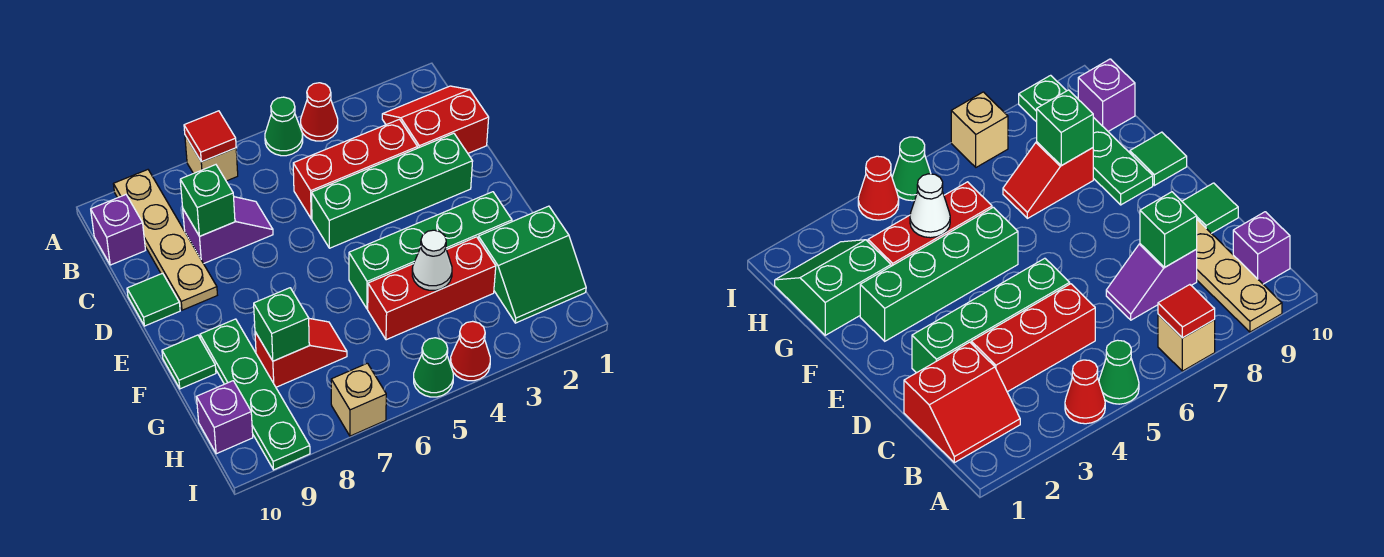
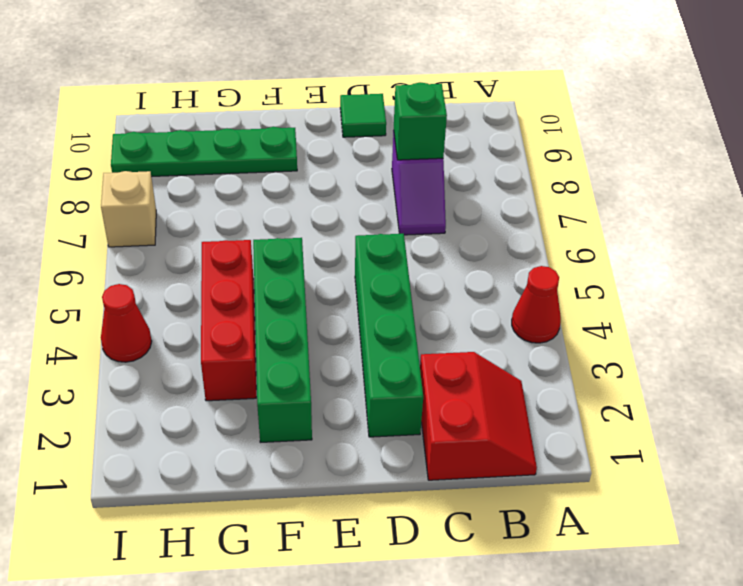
none -> green cone A5 level 1
none -> tan brick A7 level 1
none -> tan plate A9:D9 level 1

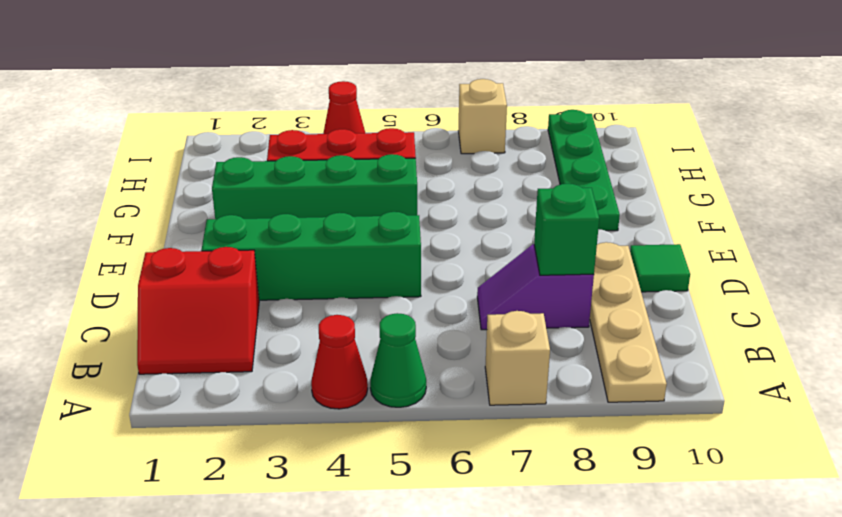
none -> purple brick B10 level 1
none -> red brick C3:C5 level 1
none -> green tile F10 level 1

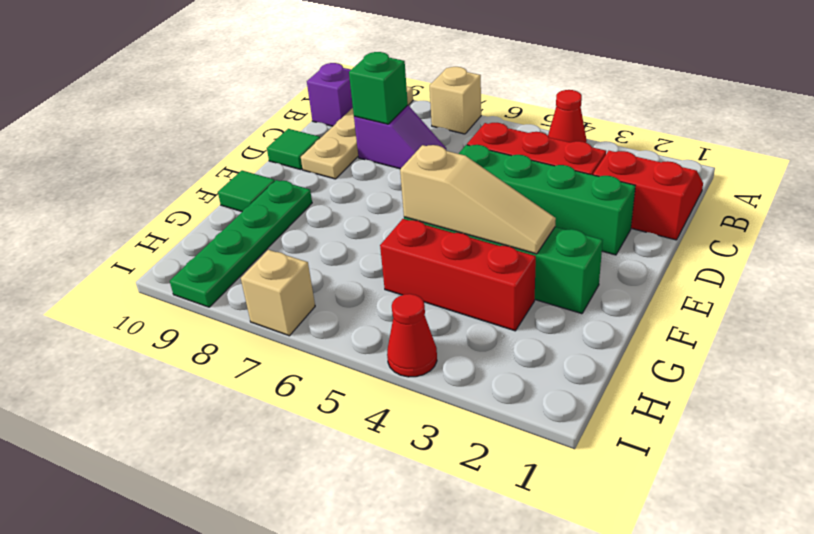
tan slope F3:F5 level 2 top 5 -> none
none -> green cone A5 level 1
none -> green slope G1:H2 level 1 top G
none -> red slope G7:G8 level 1 top 8

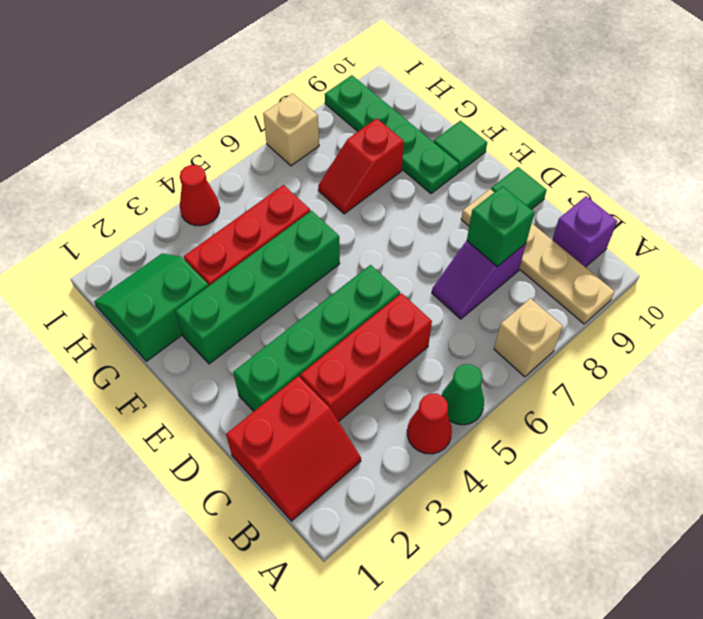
none -> purple brick H10 level 1
none -> green cone I5 level 1
none -> red tile A7 level 2

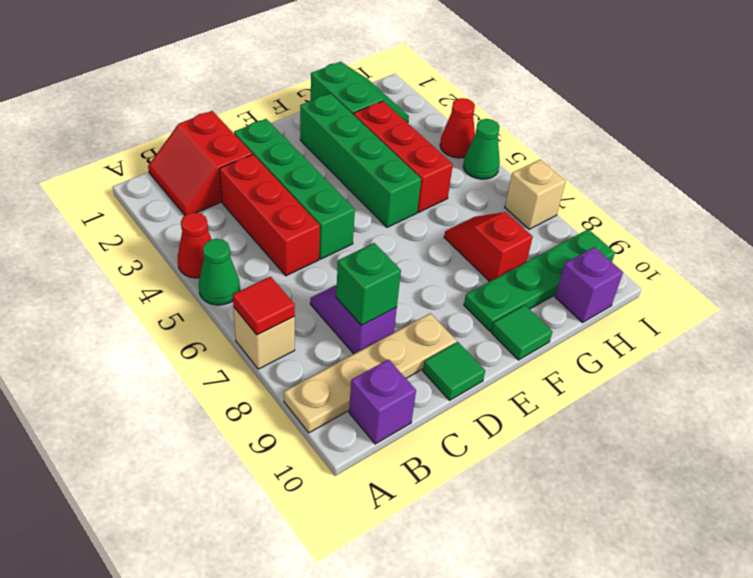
none -> white cone G4 level 2
none -> green brick G8 level 2

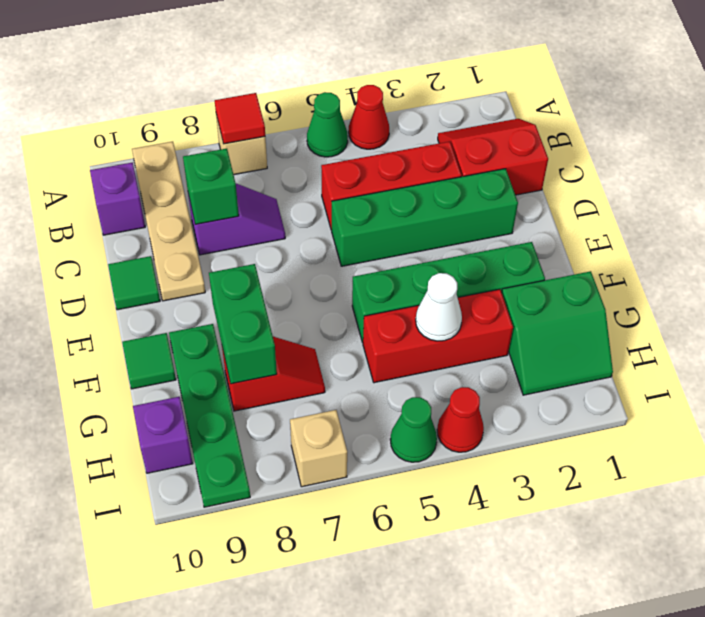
green brick F8:G8 level 2 -> green brick G8 level 2

